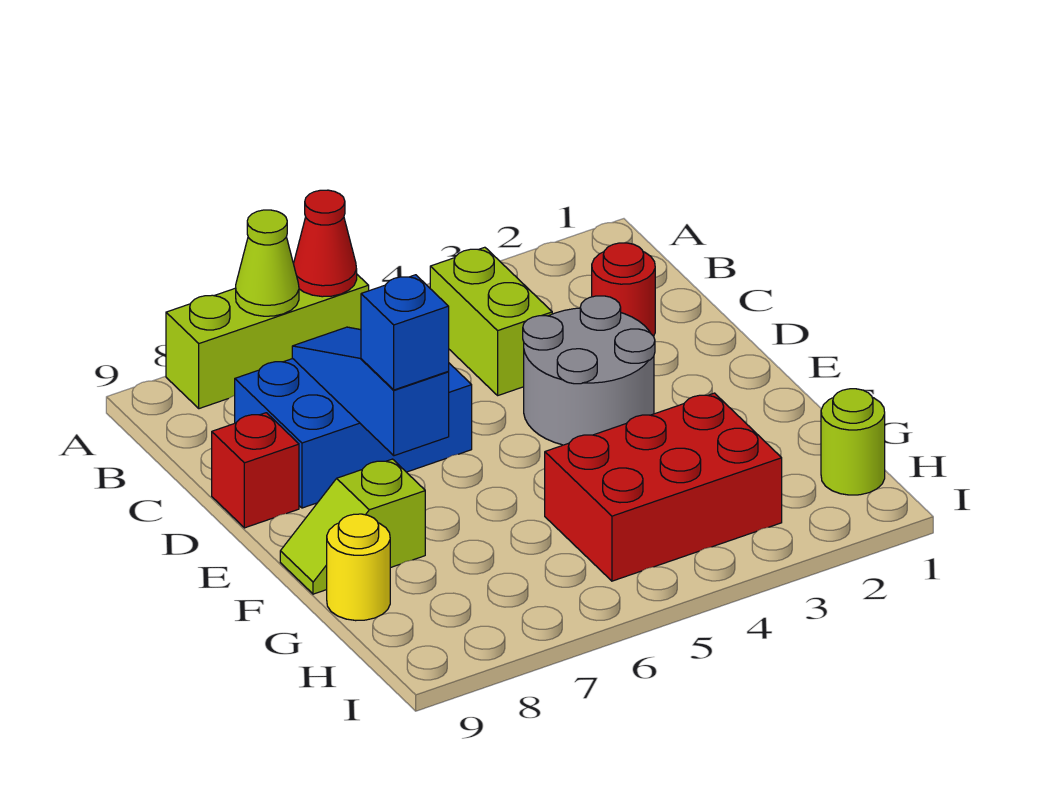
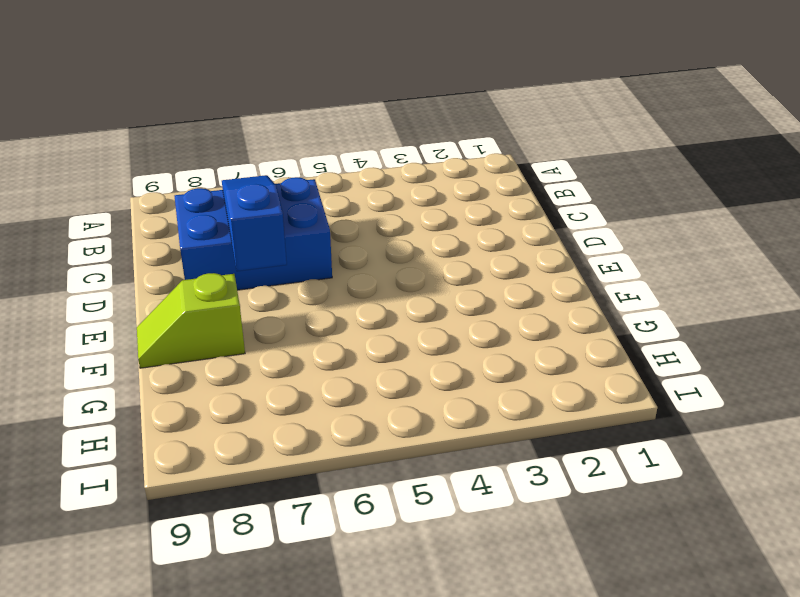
none -> lime brick A6:A8 level 1
none -> lime brick B4:C4 level 1
none -> red round brick C2 level 1

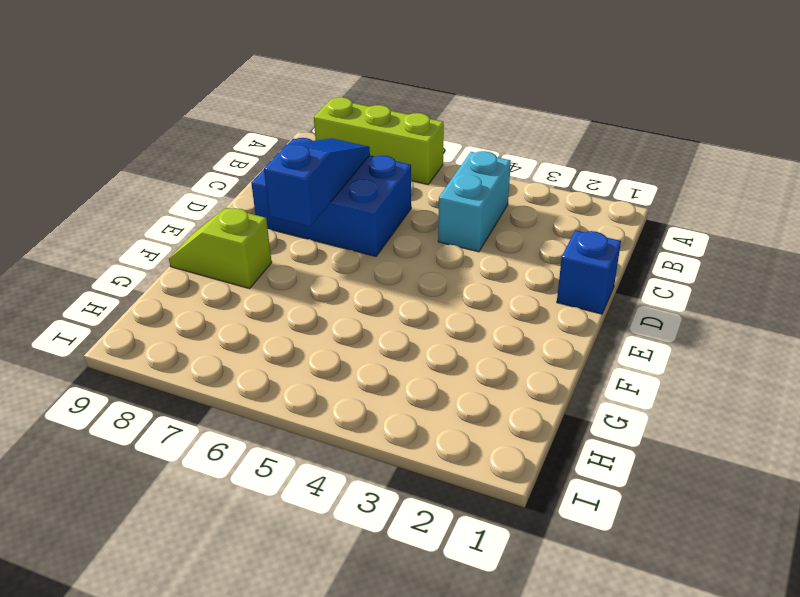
cyan brick B4:C4 level 1 -> lime brick B4:C4 level 1
blue brick D1 level 1 -> blue brick E7 level 3
none -> red round brick C2 level 1
none -> grey round brick D3:E4 level 1
none -> red brick D9 level 1

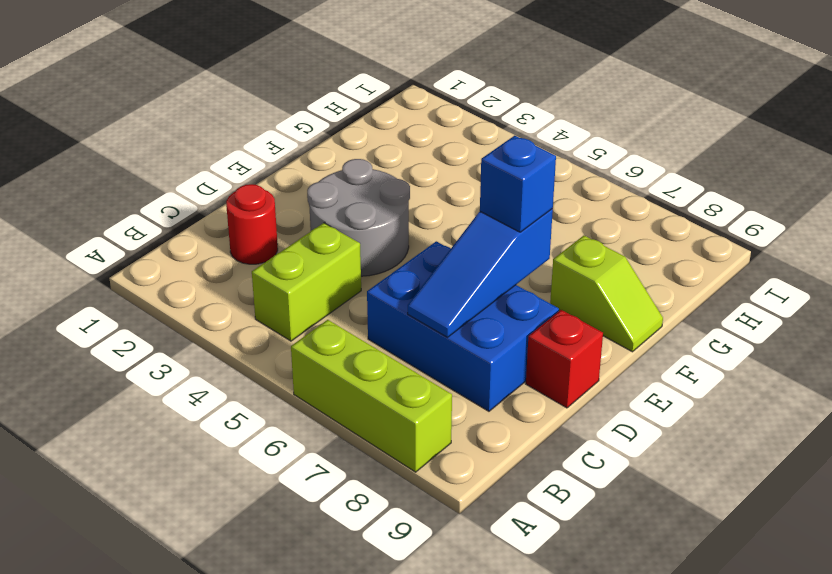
none -> red brick G3:H5 level 1
none -> yellow round brick G9 level 1
none -> lime round brick H1 level 1

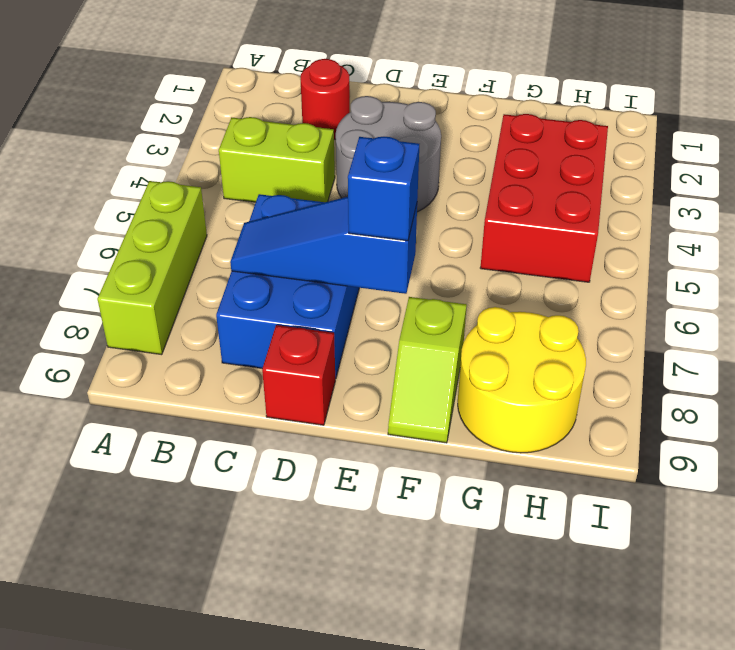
yellow round brick G8:H9 level 1 -> yellow round brick G9 level 1
none -> lime round brick H1 level 1
none -> red cone A6 level 2
none -> lime cone A7 level 2

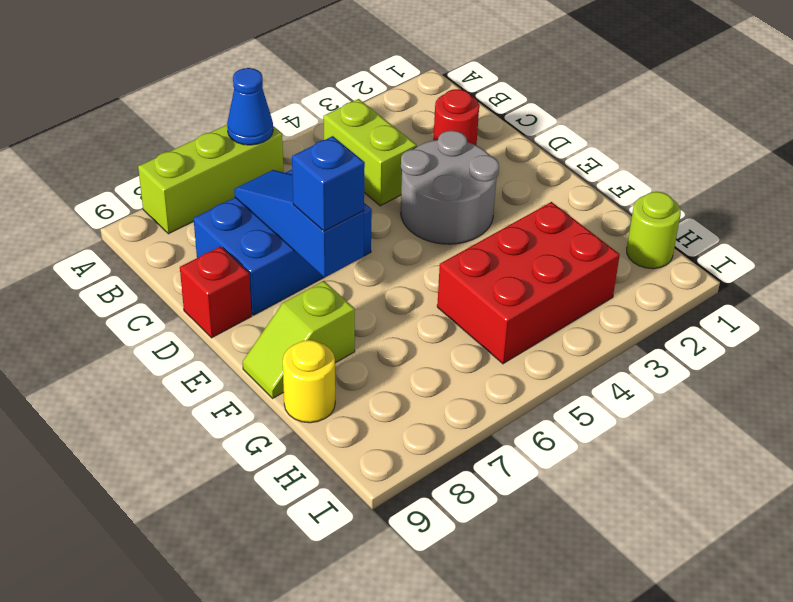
blue cone A6 level 2 -> red cone A6 level 2
none -> lime cone A7 level 2

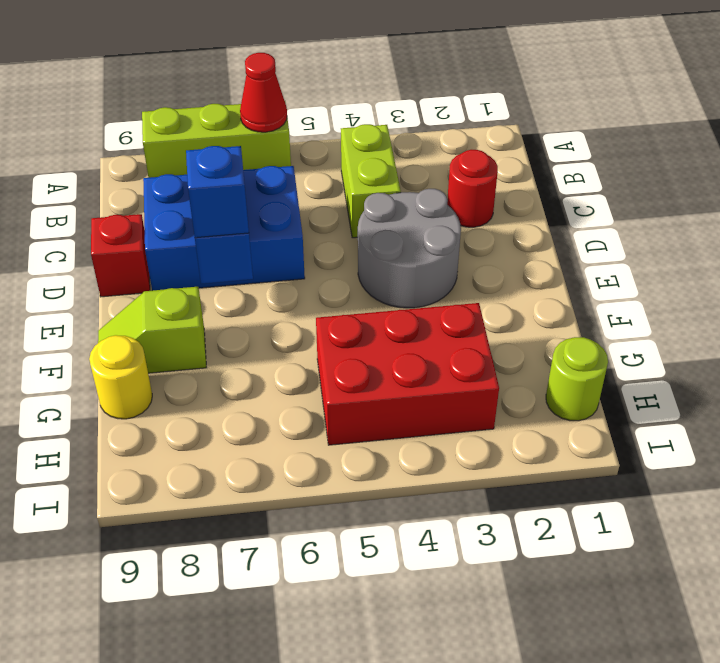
none -> lime cone A7 level 2

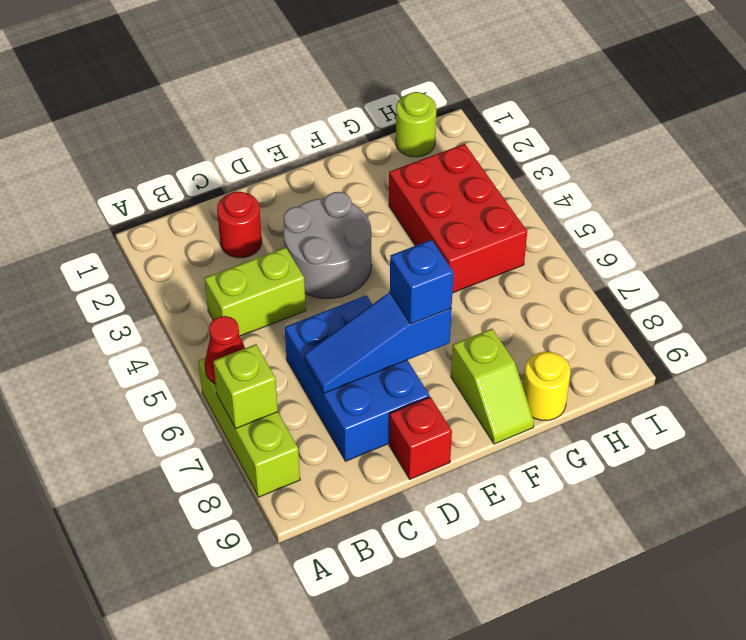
lime brick A7 level 2 -> lime cone A7 level 2

